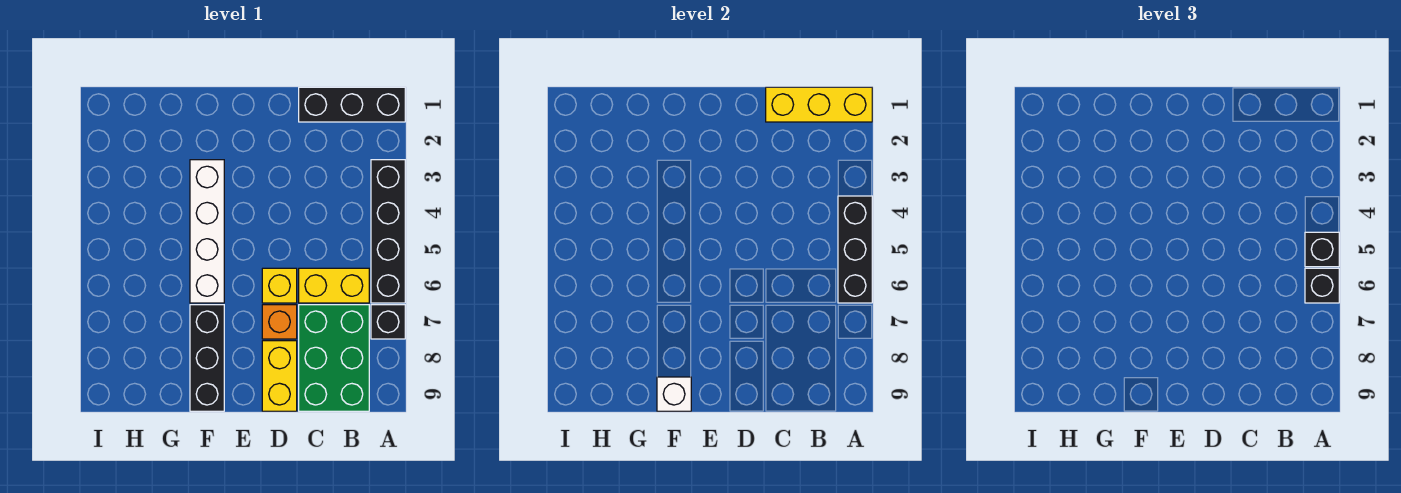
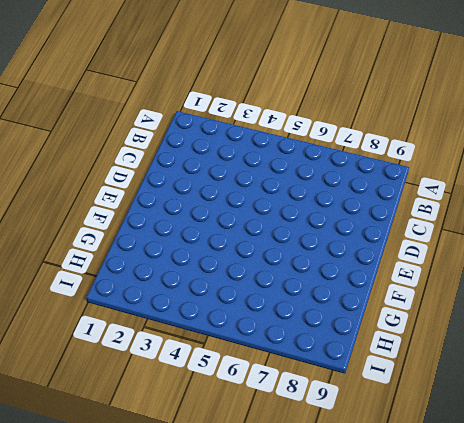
none -> black brick A1:C1 level 1
none -> black brick A3:A6 level 1
none -> black brick A7 level 1

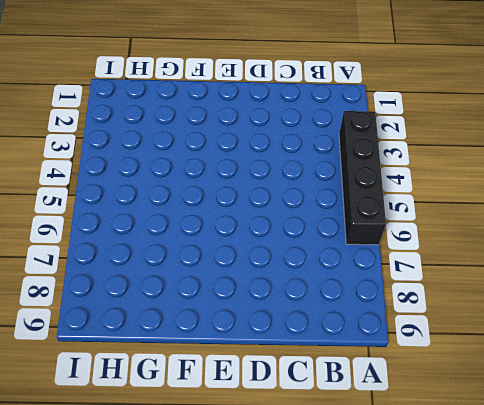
none -> black brick A1:C1 level 1
none -> black brick A7 level 1
none -> yellow brick B6:C6 level 1

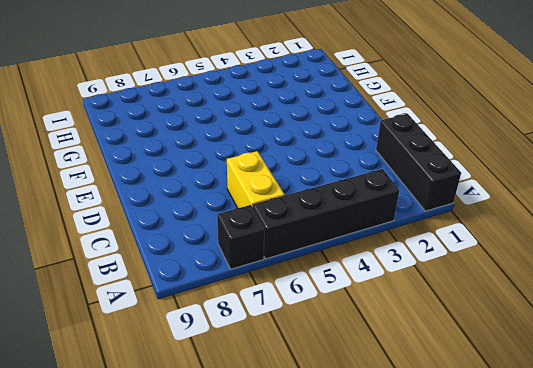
none -> green brick B7:C9 level 1
none -> yellow brick D6 level 1
none -> orange brick D7 level 1

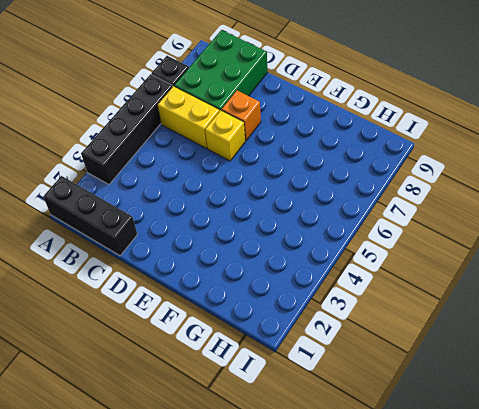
none -> yellow brick D8:D9 level 1
none -> white brick F3:F6 level 1
none -> black brick F7:F9 level 1

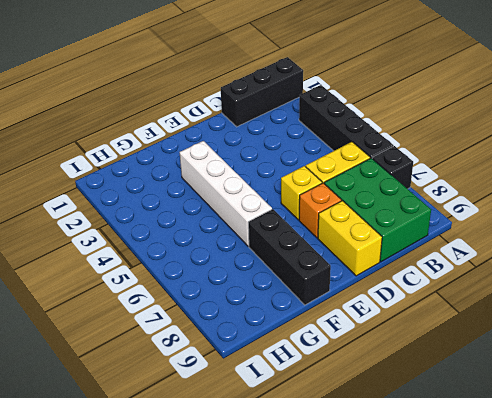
none -> yellow brick A1:C1 level 2
none -> black brick A4:A6 level 2
none -> white brick F9 level 2

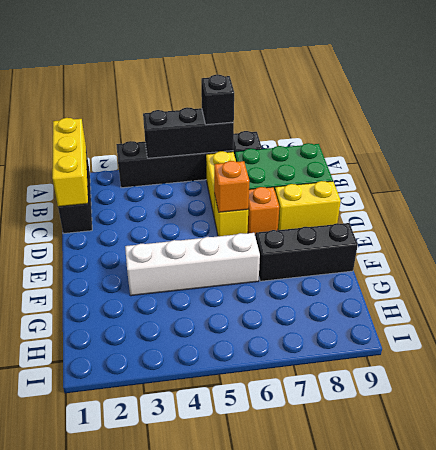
orange brick D6 level 2 -> none
none -> white brick F9 level 2
none -> black brick A5 level 3

